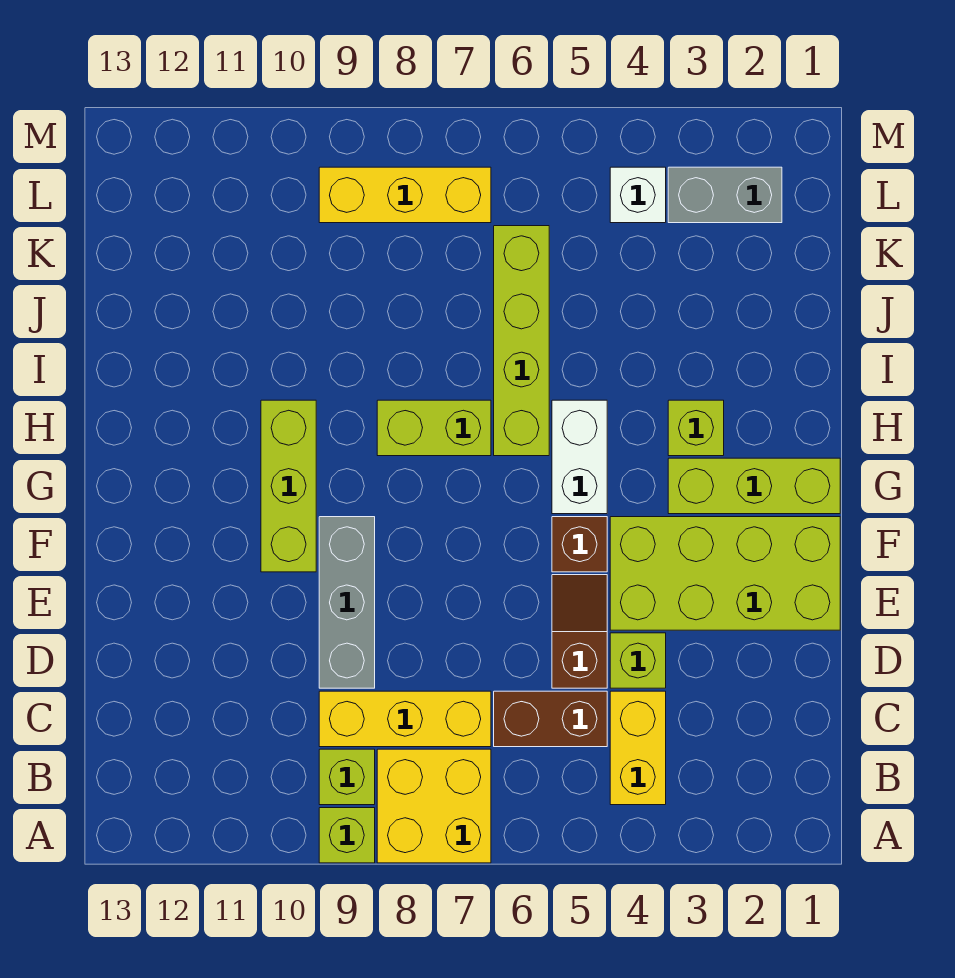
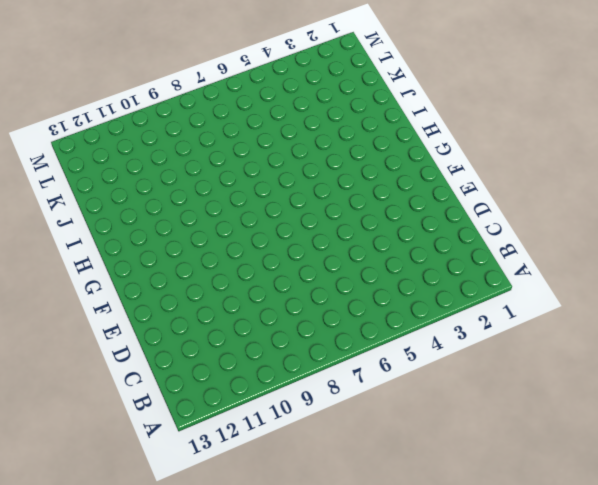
none -> yellow brick A7:B8 level 1
none -> lime brick A9 level 1
none -> yellow brick B4:C4 level 1

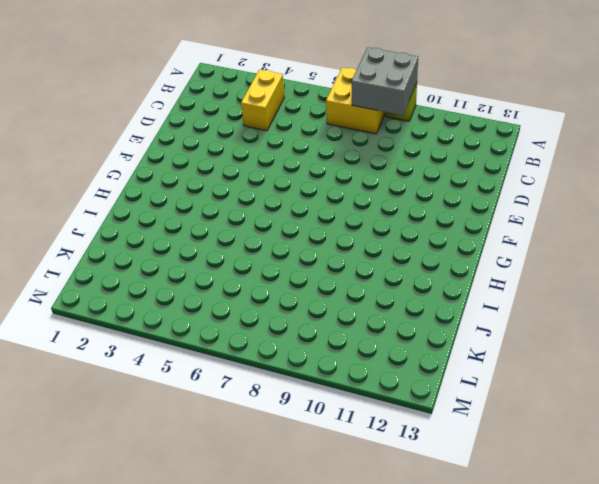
grey brick A8:B9 level 2 -> none
none -> lime brick B9 level 1
none -> brown brick C5:C6 level 1
none -> yellow brick C7:C9 level 1

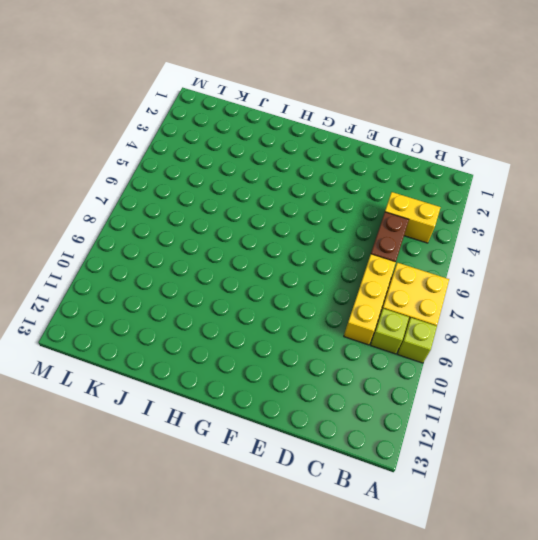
none -> lime brick D4 level 1
none -> brown slope D5:E5 level 1 top D
none -> grey brick D9:F9 level 1

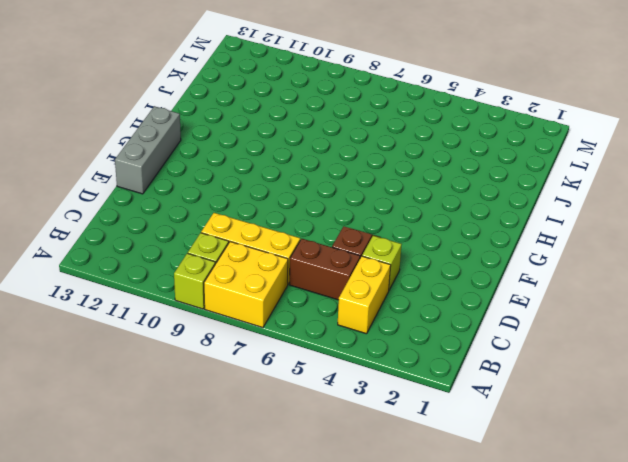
grey brick E13:G13 level 1 -> grey brick D9:F9 level 1
none -> lime brick E1:F4 level 1
none -> brown brick F5 level 1
none -> lime brick F10:H10 level 1

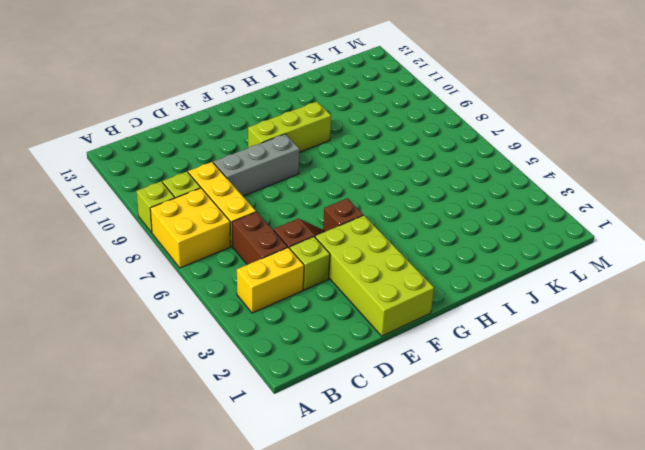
none -> lime brick G1:G3 level 1
none -> white brick G5:H5 level 1
none -> lime brick H3 level 1

